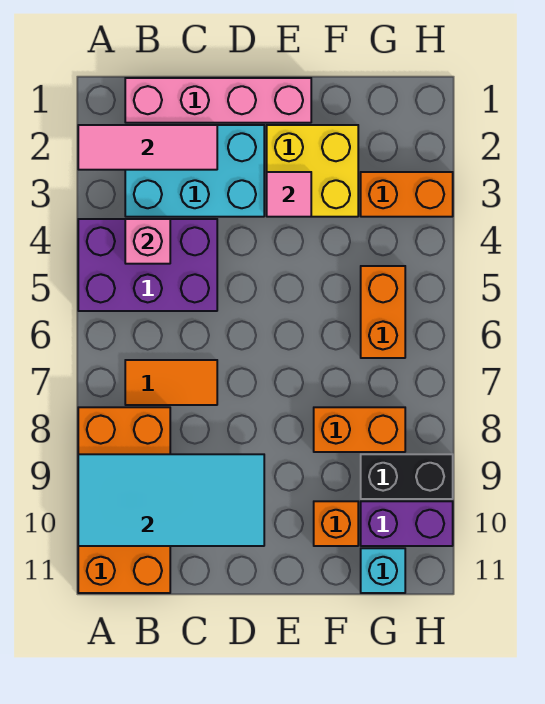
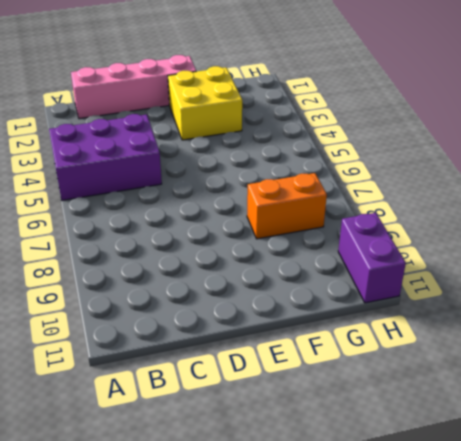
purple brick H10:H11 level 1 -> purple brick G10:H10 level 1
none -> orange brick A8:B11 level 1
none -> cyan brick B2:D3 level 1
none -> orange tile B7:C7 level 1

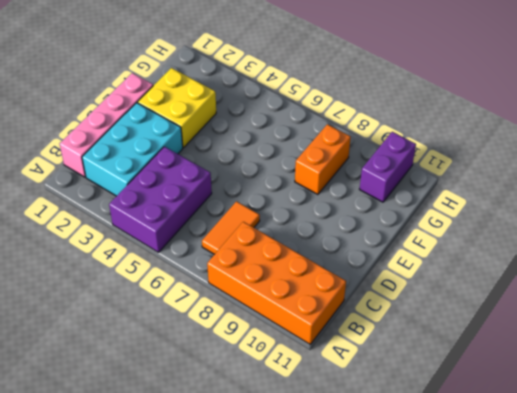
none -> orange brick F10 level 1
none -> orange brick G3:H3 level 1
none -> orange brick G5:G6 level 1

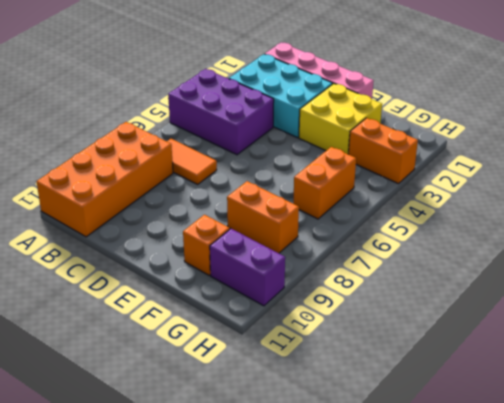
none -> black brick G9:H9 level 1
none -> cyan brick G11 level 1
none -> pink tile A2:C2 level 2

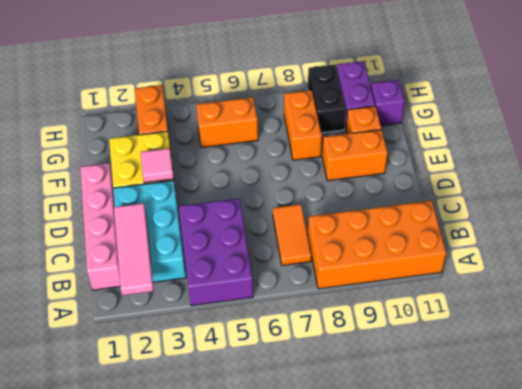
orange brick E9:E10 level 1 -> none
purple brick G11 level 1 -> cyan brick G11 level 1
none -> cyan tile A9:D10 level 2
none -> pink brick B4 level 2

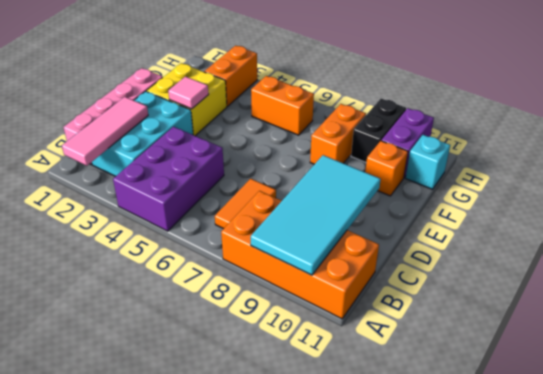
none -> pink brick B4 level 2

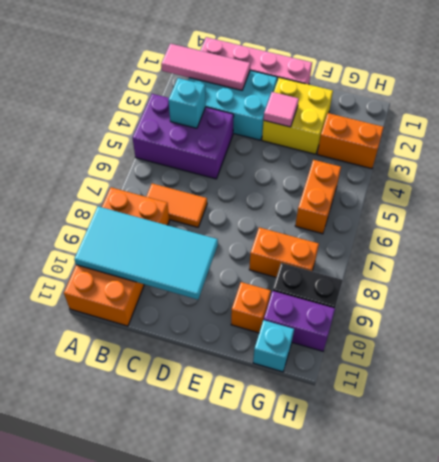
cyan brick B4 level 2 -> pink brick B4 level 2

